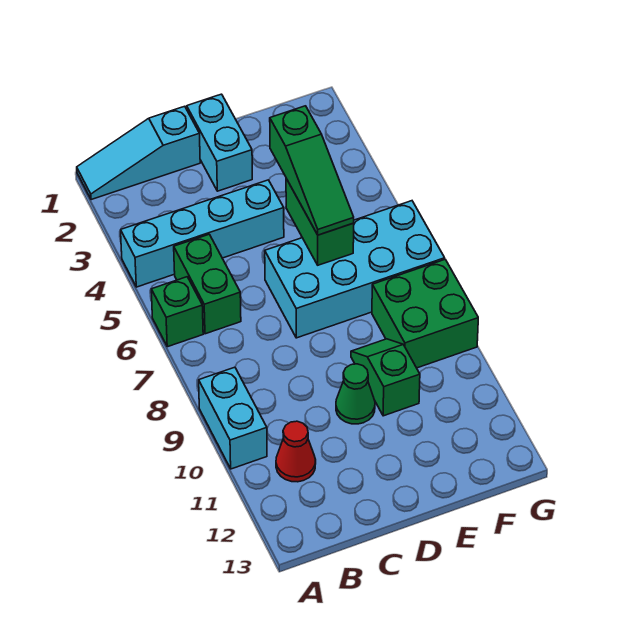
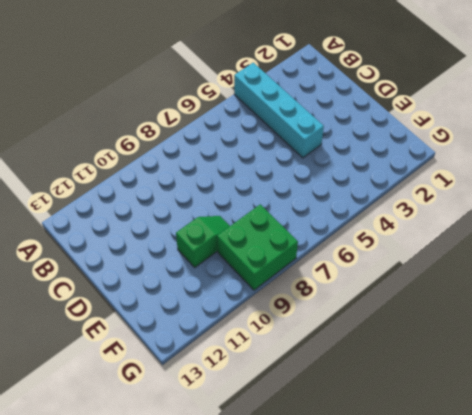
none -> cyan slope A1:C1 level 1 top C
none -> green brick A6 level 1
none -> cyan brick A9:A10 level 1

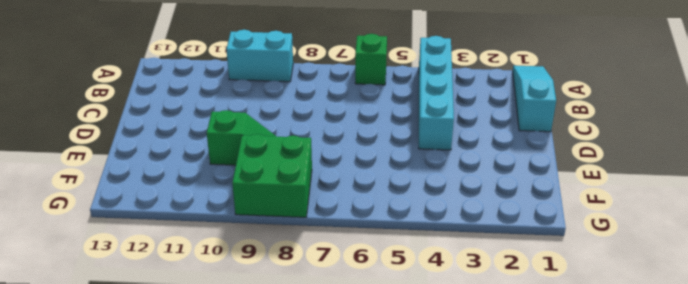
none -> green brick B5:B6 level 1
none -> red cone B11 level 1
none -> cyan brick D1:D2 level 1

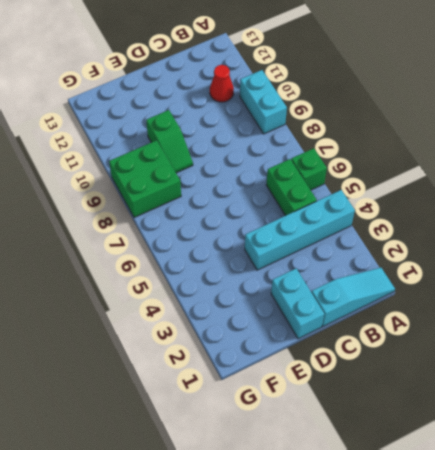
none -> cyan brick D6:G7 level 1
none -> green cone D10 level 1
none -> green brick E5:E6 level 2

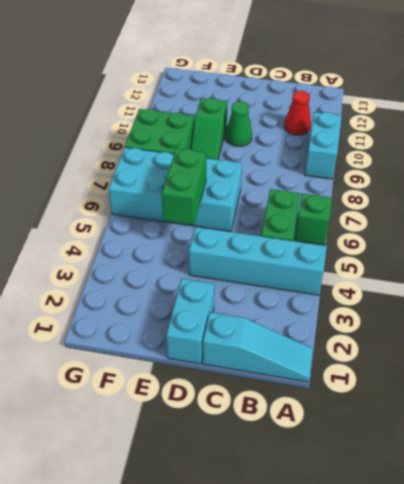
none -> green slope E4:E6 level 3 top 4

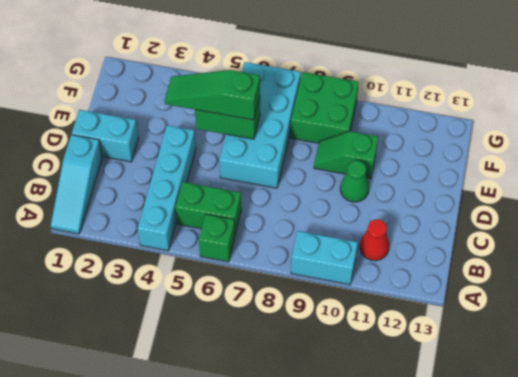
green slope E4:E6 level 3 top 6 -> green slope E4:E6 level 3 top 4

